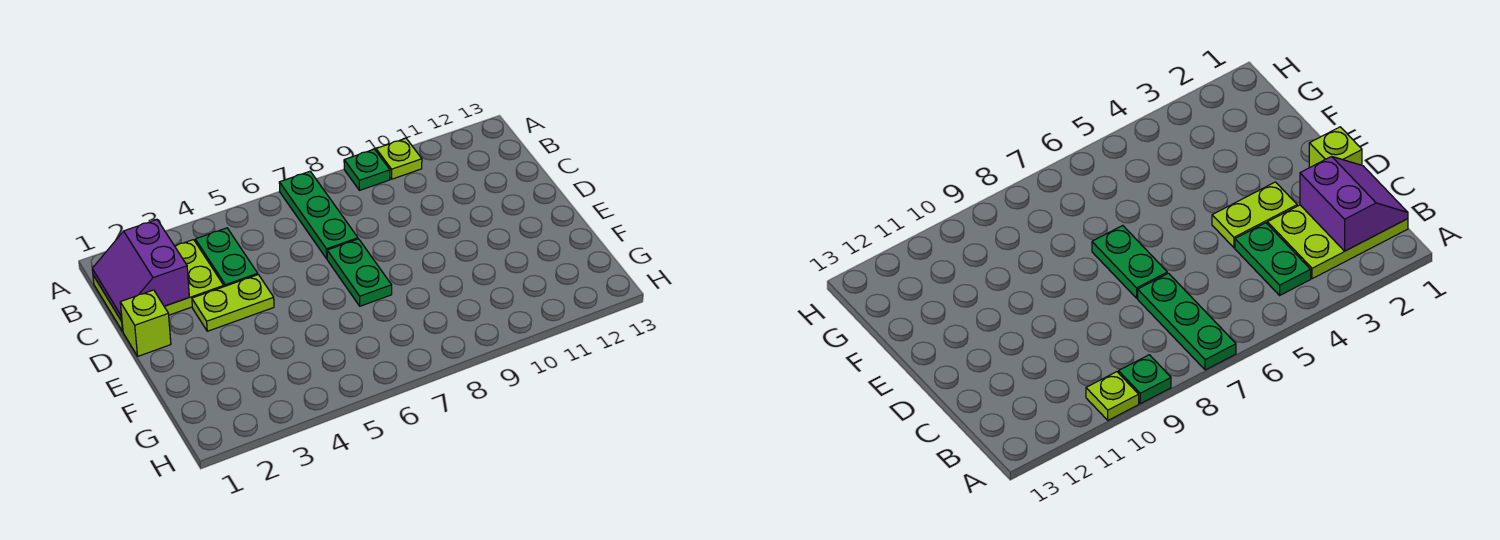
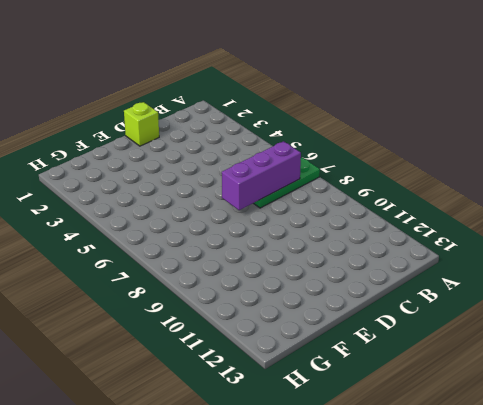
purple brick B7:D7 level 2 -> none
none -> green plate A9 level 1
none -> lime plate A10 level 1

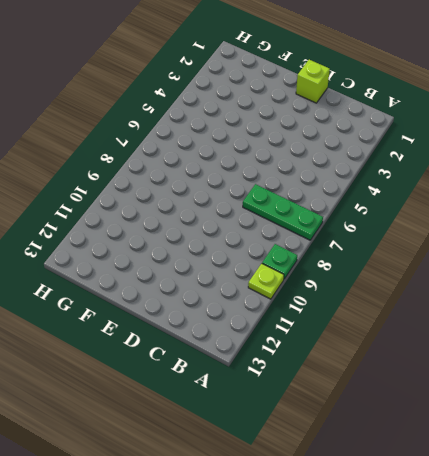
none -> lime plate B1:C3 level 1
none -> green plate B4:C4 level 1

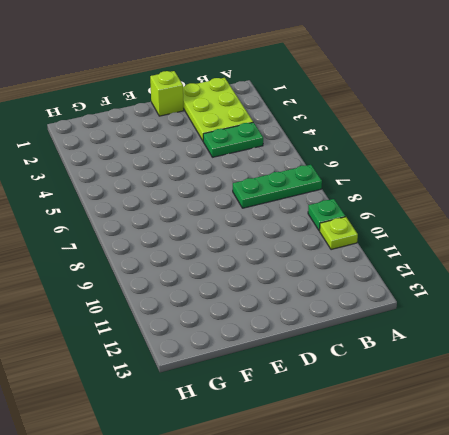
none -> lime plate D3:D4 level 1
none -> green plate D7:E7 level 1

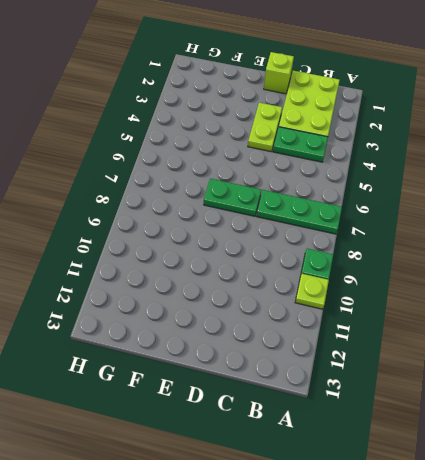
none -> purple slope B1:C2 level 2 top 2

